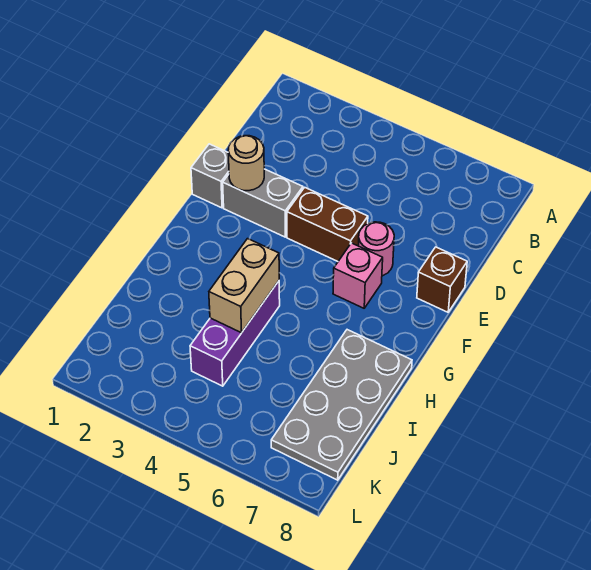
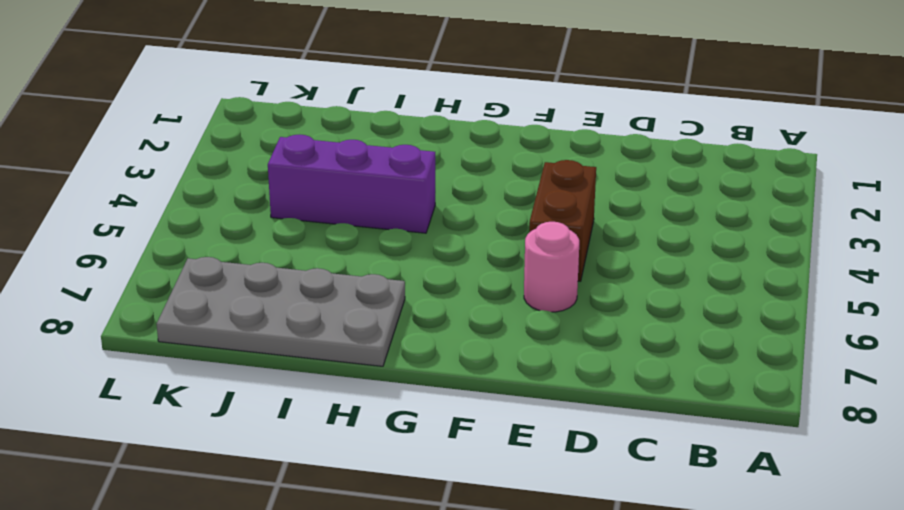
none -> grey brick E1 level 1
none -> grey brick E2:E3 level 1

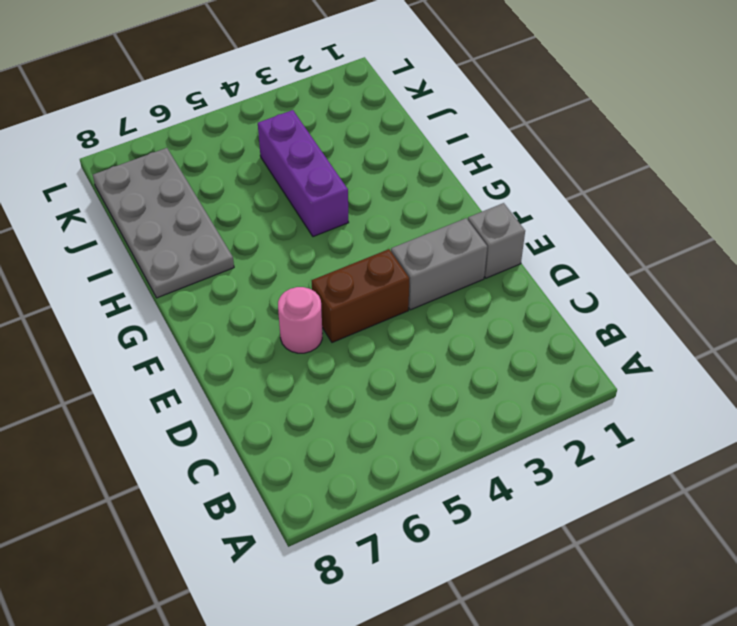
none -> brown brick E8 level 1
none -> pink brick F6 level 1

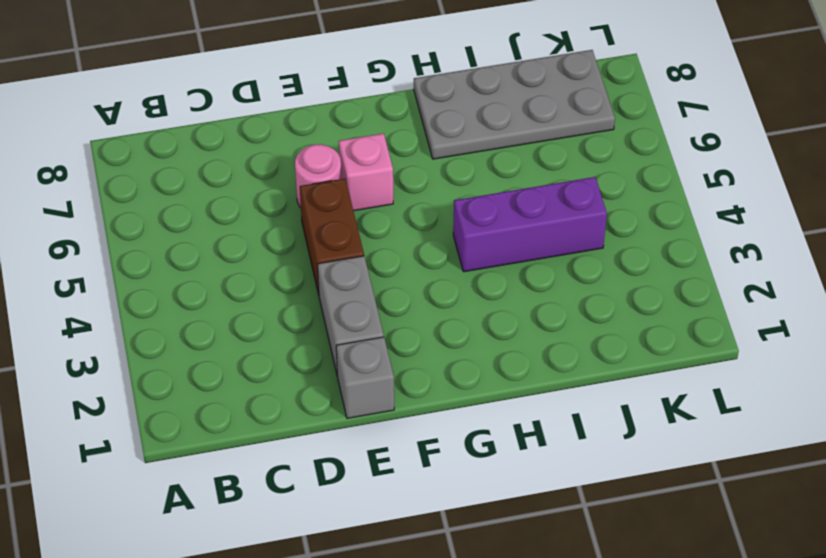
none -> brown brick E8 level 1
none -> tan round brick E2 level 2

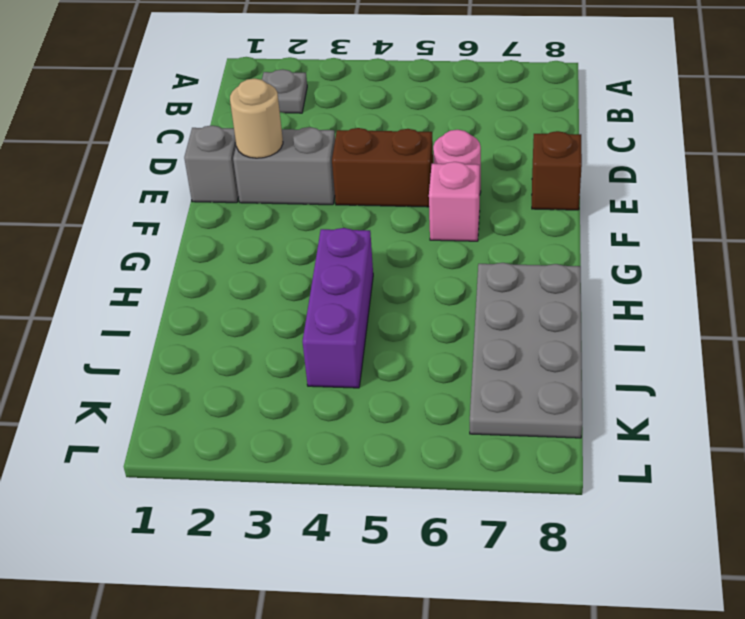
grey plate B2 level 1 -> none
none -> tan brick H4:I4 level 2

